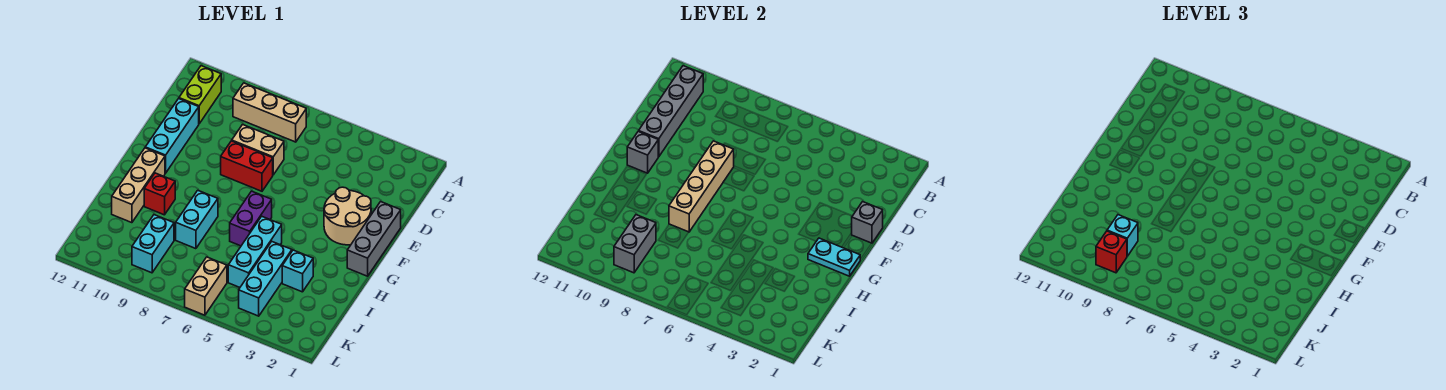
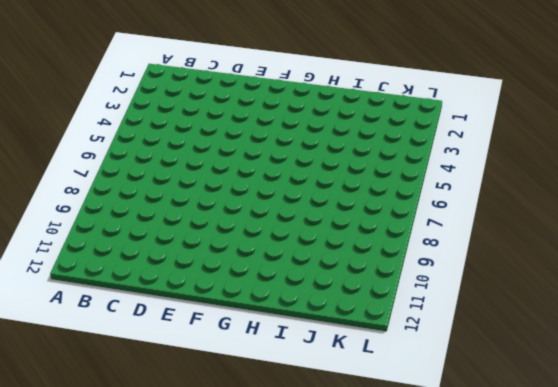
none -> tan brick B7:B9 level 1
none -> lime brick B11:C11 level 1
none -> tan brick D7:D8 level 1

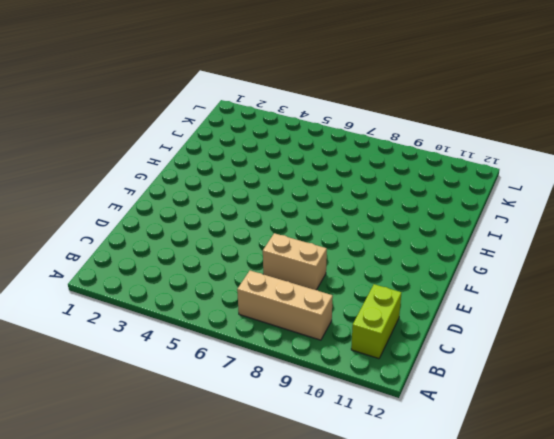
none -> cyan brick D11:F11 level 1
none -> grey brick E1:G1 level 1
none -> tan round brick E2:F3 level 1

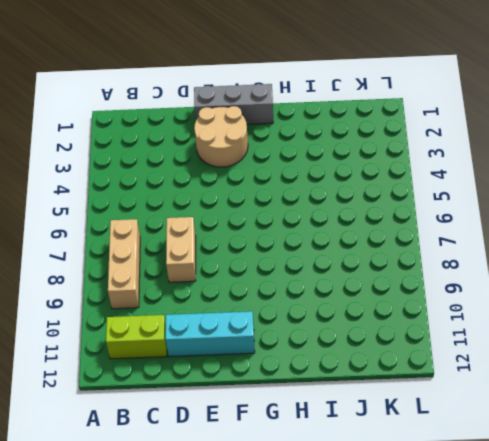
none -> red brick E7:E8 level 1
none -> purple brick G6:H6 level 1
none -> tan brick G11:I11 level 1

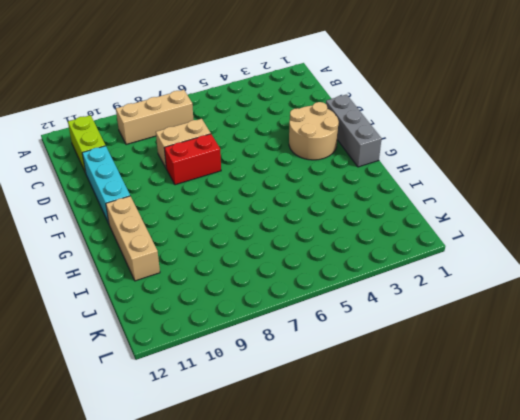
none -> purple brick G6:H6 level 1
none -> cyan brick H5:J5 level 1
none -> cyan brick H8:I8 level 1

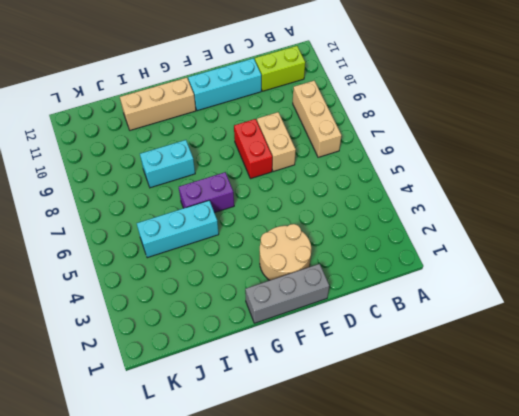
none -> red brick H10 level 1
none -> cyan brick I3 level 1
none -> cyan brick I4:K4 level 1

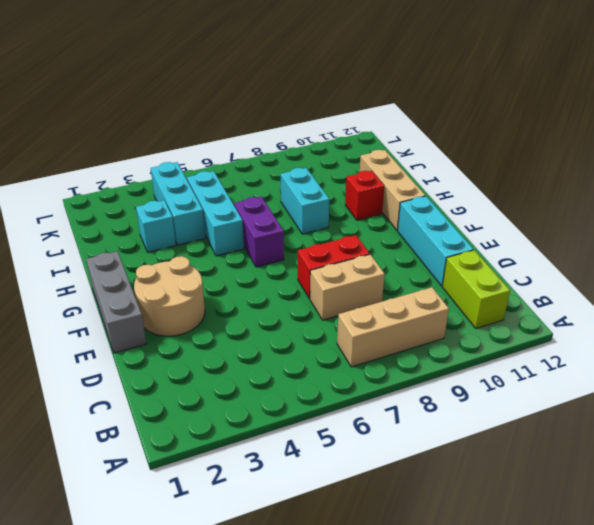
none -> cyan brick J9:K9 level 1
none -> tan brick K6:L6 level 1
none -> grey brick B11:E11 level 2

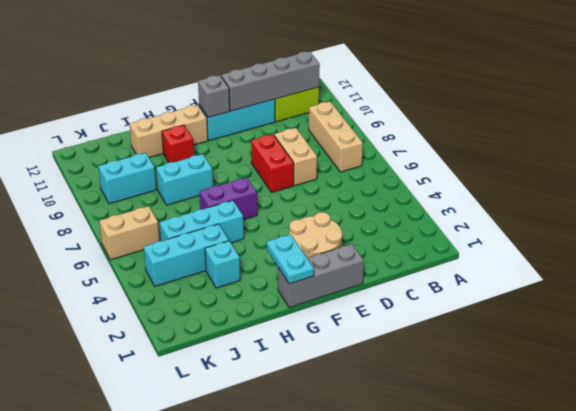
none -> grey brick E1 level 2
none -> tan brick E8:H8 level 2
none -> grey brick J9:K9 level 2

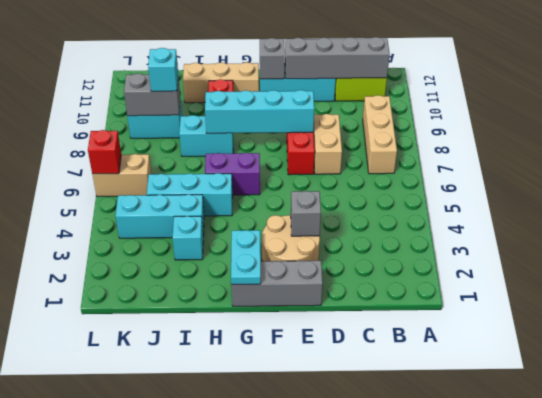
grey brick E3 level 2 -> grey brick E1 level 2
cyan brick E8:H8 level 2 -> tan brick E8:H8 level 2
red brick L6 level 2 -> red brick K9 level 3

